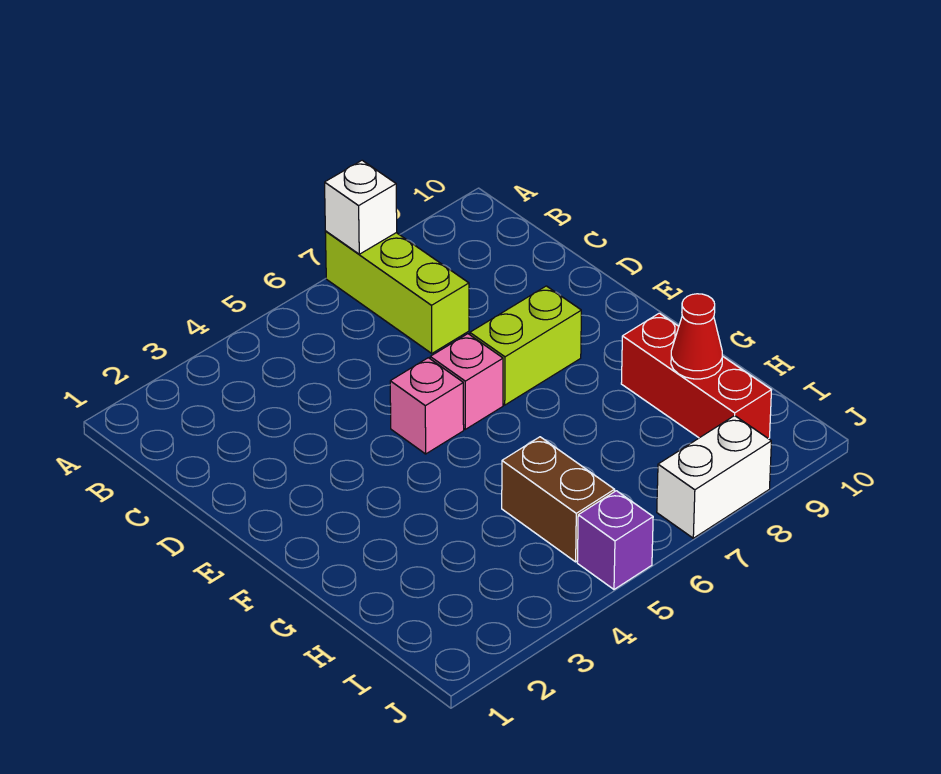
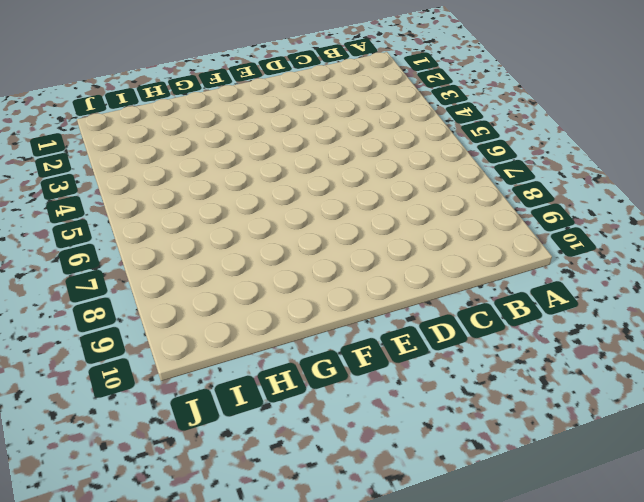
none -> lime brick A7:C7 level 1
none -> pink brick E5 level 1

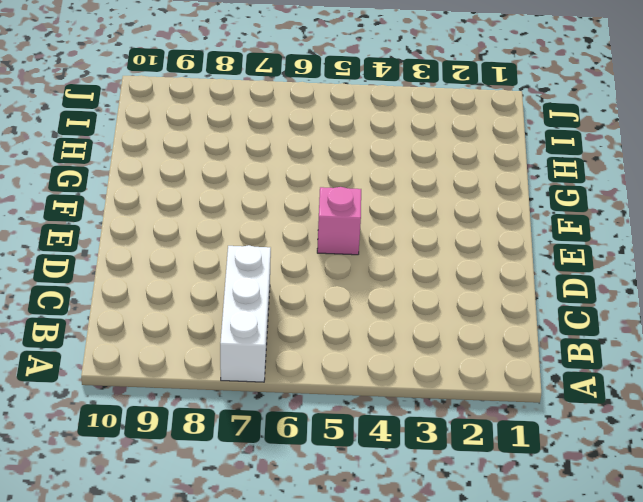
white brick A7:C7 level 1 -> lime brick A7:C7 level 1
none -> pink brick E6 level 1
none -> lime brick E7:E8 level 1

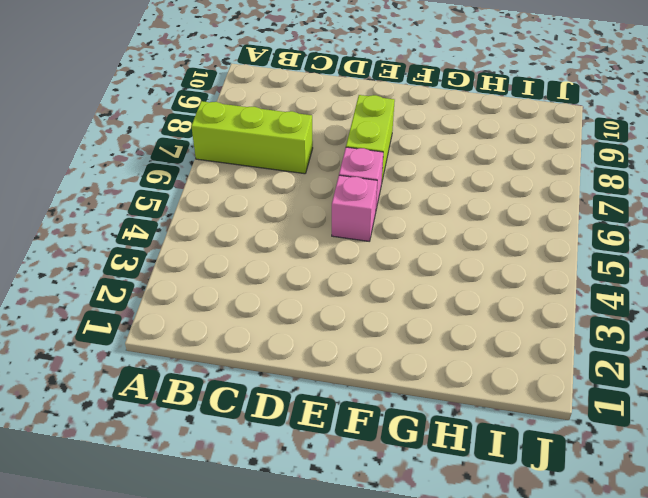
none -> red brick G9:I9 level 1
none -> brown brick H5:I5 level 1

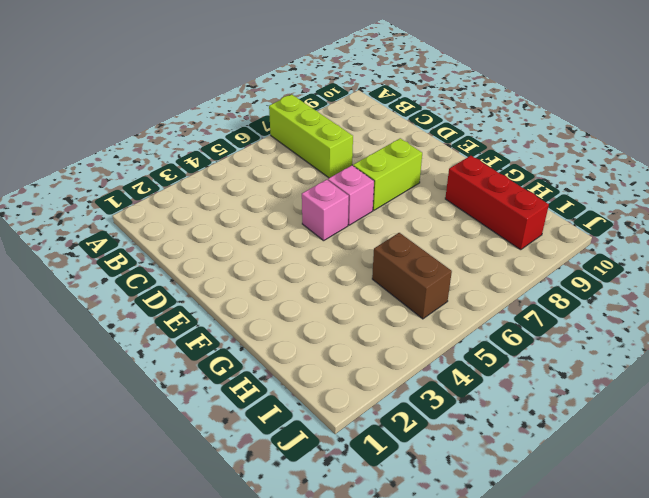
none -> purple brick J5 level 1
none -> white brick J7:J8 level 1

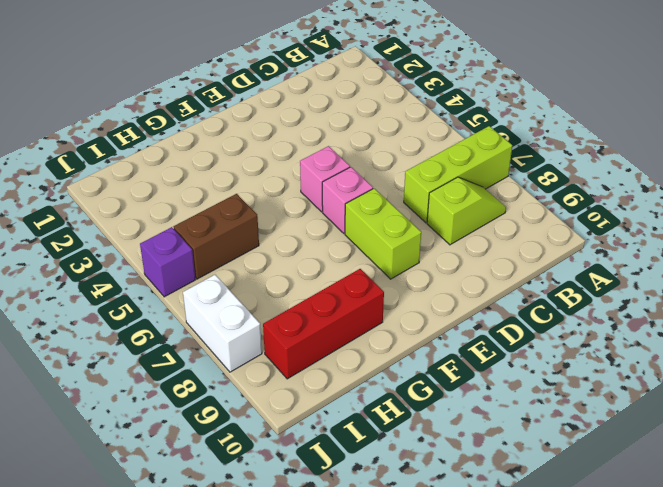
lime slope B8:C8 level 1 top C -> none
none -> white brick A7 level 2
none -> red cone H9 level 2

